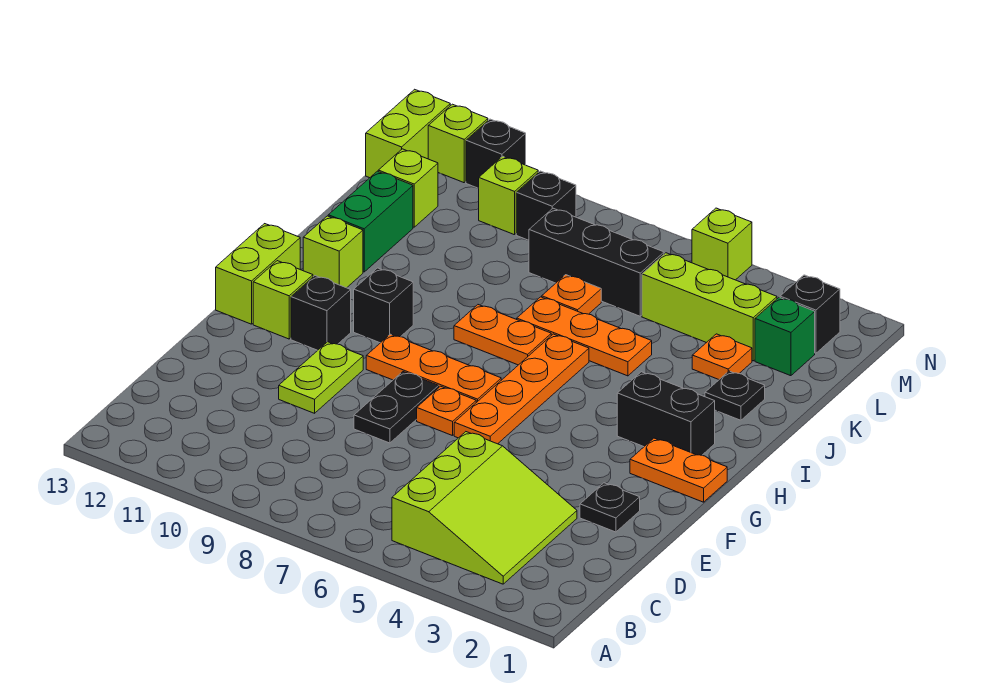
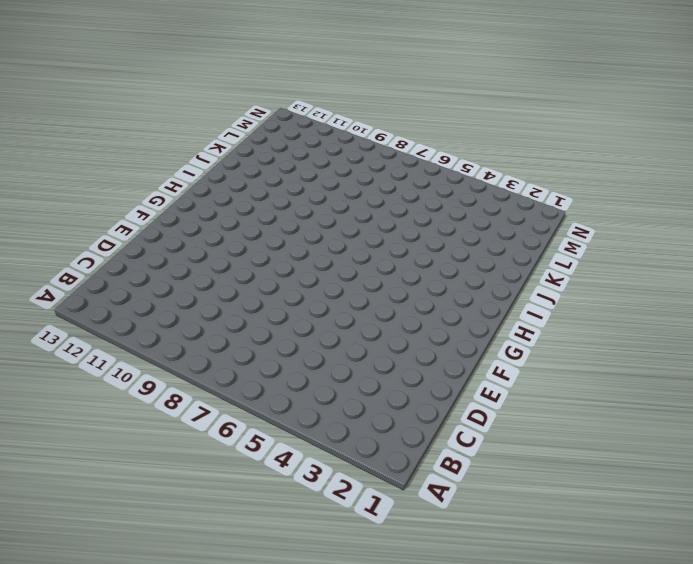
none -> lime slope B3:D5 level 1 top 5
none -> black plate E2 level 1
none -> black plate E8:F8 level 1
none -> lime plate E10:F10 level 1

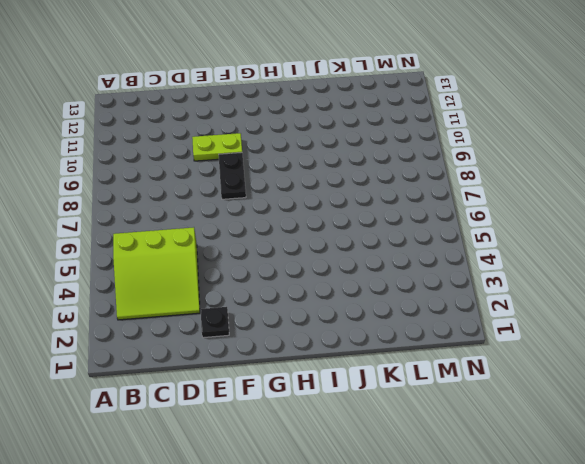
black plate F8:F9 level 1 -> black plate E8:F8 level 1
none -> orange plate F6:I6 level 1
none -> orange plate F7 level 1
none -> orange plate G1:G2 level 1
none -> orange plate G7:G9 level 1

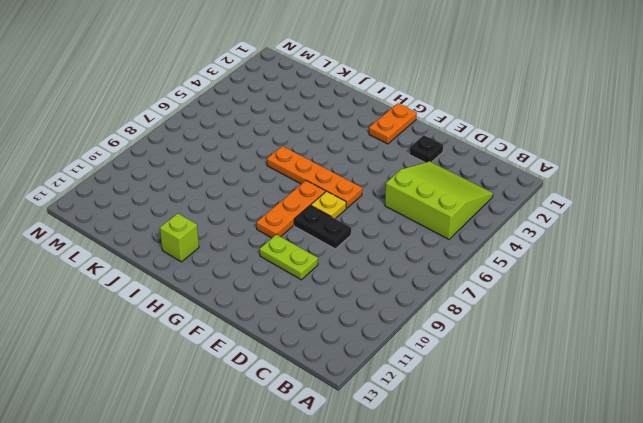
yellow plate F7 level 1 -> orange plate F7 level 1
none -> black brick G11 level 1
none -> lime brick G12 level 1
none -> lime brick G13:H13 level 1
none -> black brick H2:H3 level 1

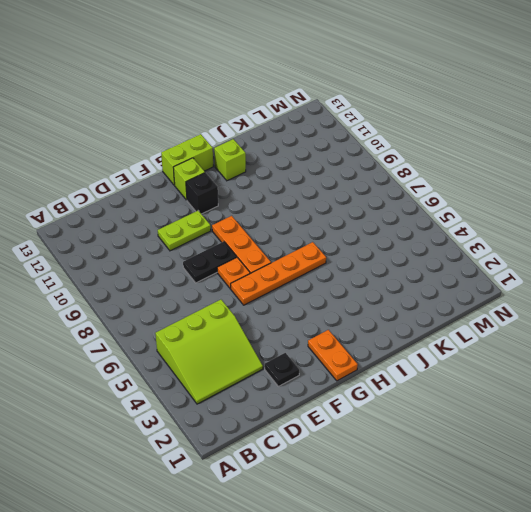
none -> black brick H2:H3 level 1
none -> black brick H10 level 1
none -> orange plate I7:I8 level 1
none -> black plate J2 level 1

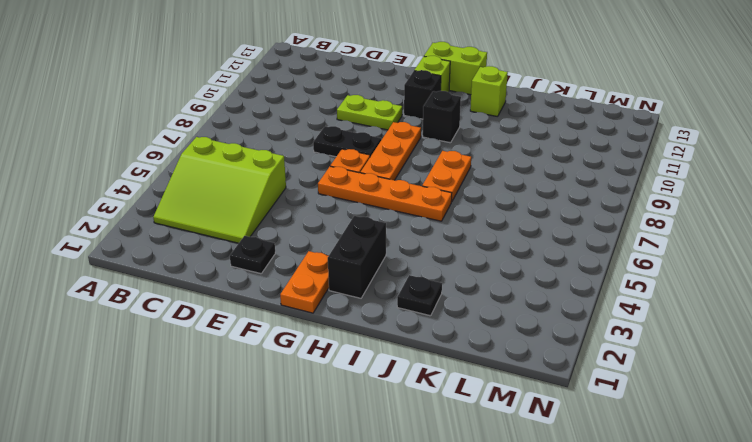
none -> orange plate J5:J7 level 1
none -> green brick J12:K12 level 1
none -> orange plate K3 level 1
none -> orange plate K7 level 1

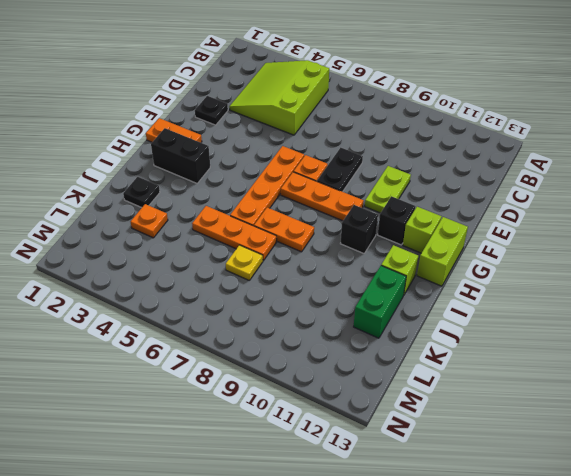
yellow plate K7 level 1 -> orange plate K7 level 1
none -> green brick L2 level 1
none -> lime brick L3:L5 level 1
none -> black brick L6:L8 level 1
none -> lime brick L12 level 1

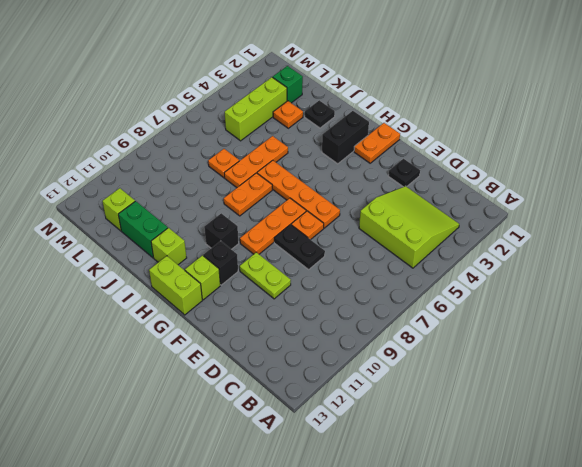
none -> black brick L6:L8 level 1
none -> black brick M2 level 1
none -> black brick M9 level 1
none -> lime brick M10 level 1

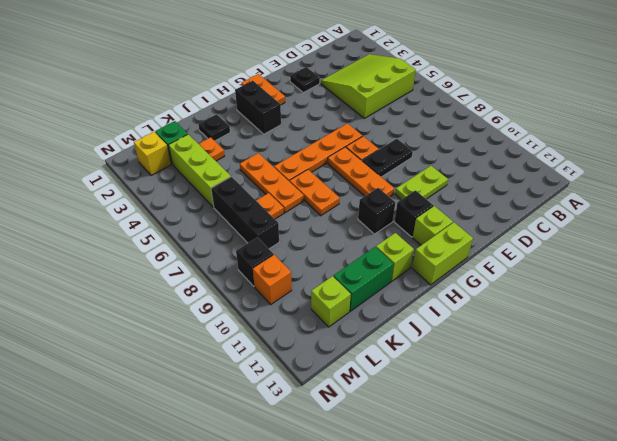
yellow brick M2 level 1 -> black brick M2 level 1
orange brick M10 level 1 -> lime brick M10 level 1
none -> lime brick M13:N13 level 1
none -> lime brick N5 level 1
none -> black brick N11 level 1
none -> lime brick N12 level 1

